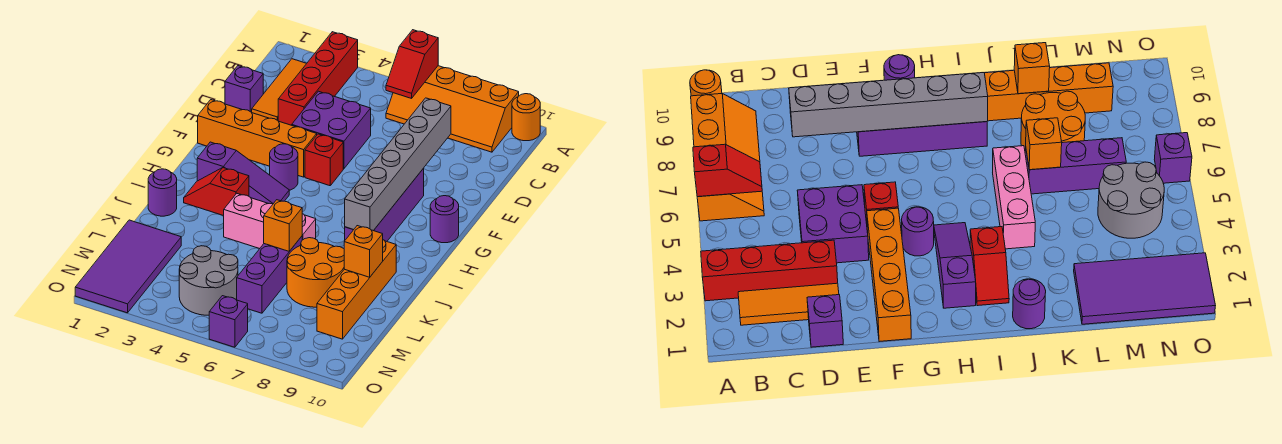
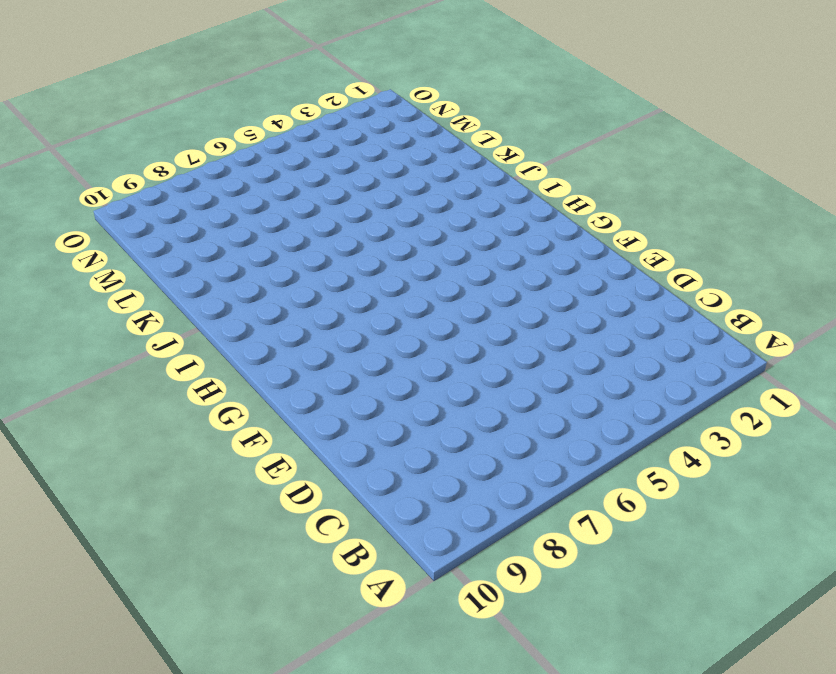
none -> red brick A3:D3 level 1
none -> orange slope A6:B9 level 1 top A
none -> orange round brick A10 level 1

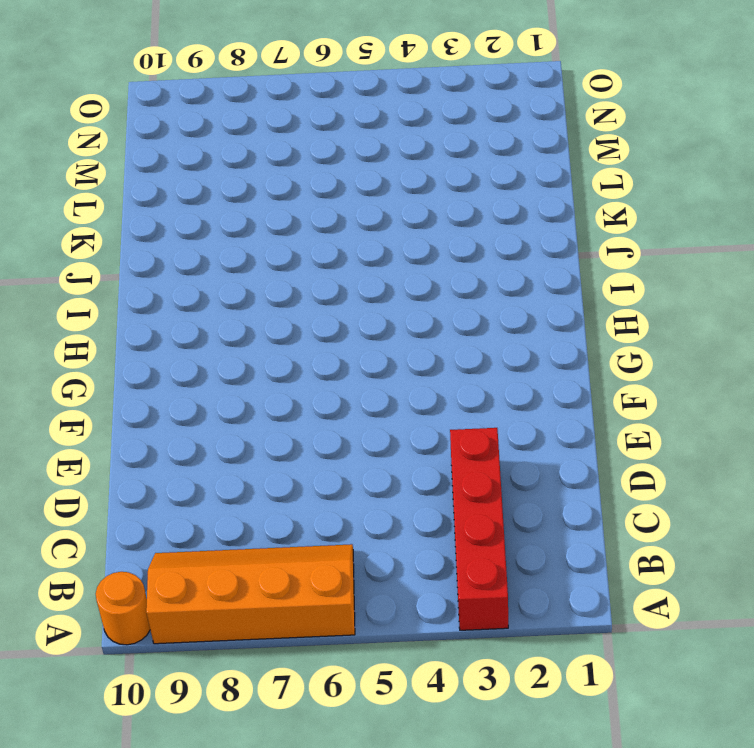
none -> orange tile B2:D2 level 1
none -> purple brick D1 level 1
none -> purple brick D4:E5 level 1

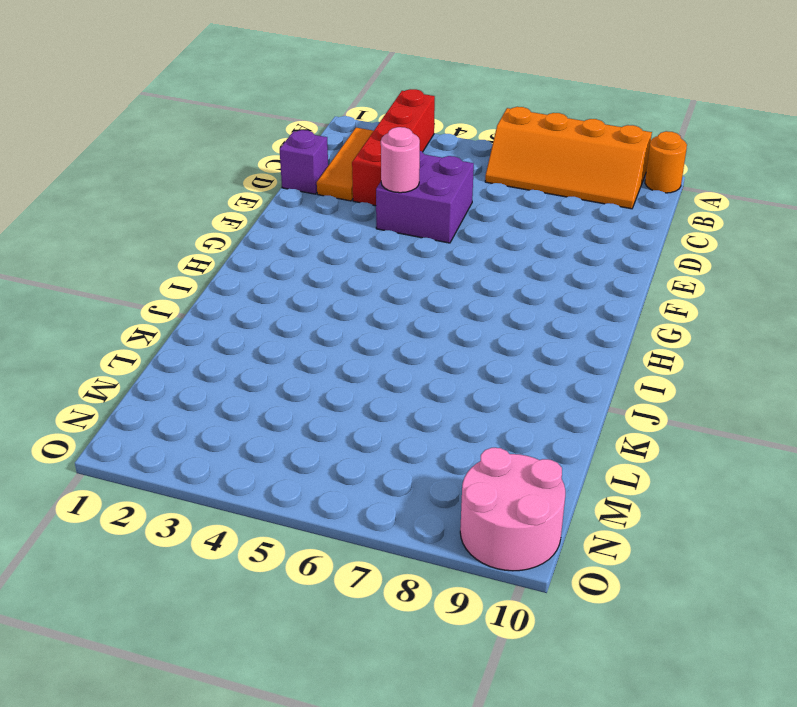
pink round brick E4 level 2 -> none
pink round brick N9:O10 level 1 -> none
none -> orange brick F1:F4 level 1
none -> red brick F5 level 1
none -> purple brick F8:I8 level 1

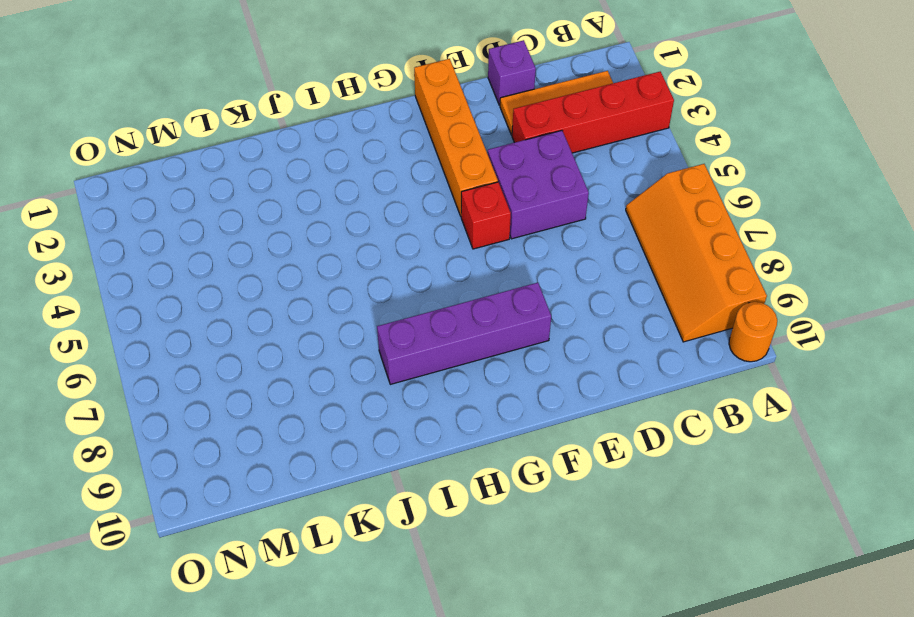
none -> purple round brick G4 level 1
none -> purple round brick G10 level 1
none -> purple slope H2:H4 level 1 top 2

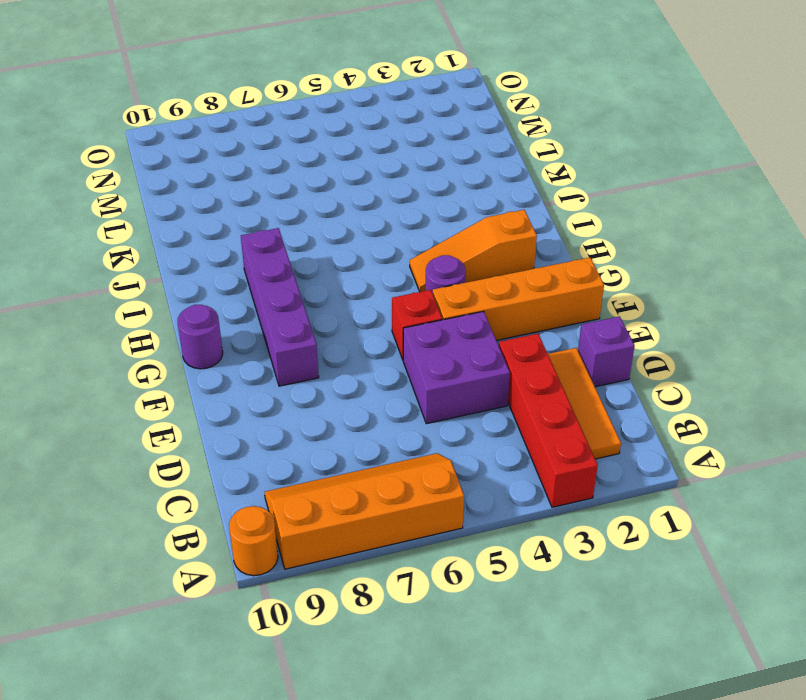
orange slope H2:H4 level 1 top 2 -> purple slope H2:H4 level 1 top 2
none -> red slope I2:I3 level 1 top 3
none -> purple round brick J1 level 1
none -> pink brick J4:J6 level 1

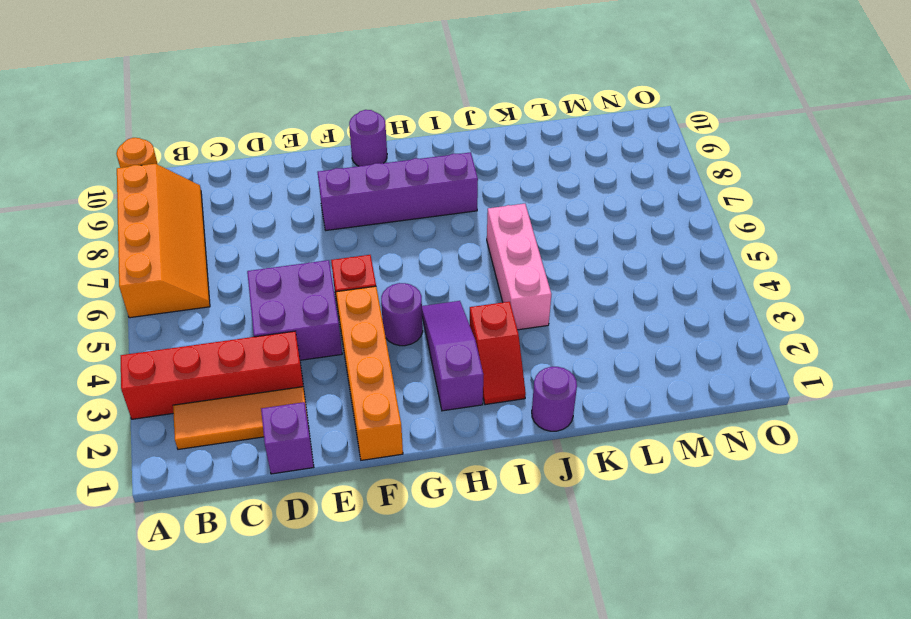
none -> orange brick J9:M9 level 1
none -> purple brick K6:M6 level 1
none -> orange round brick K7:L8 level 1

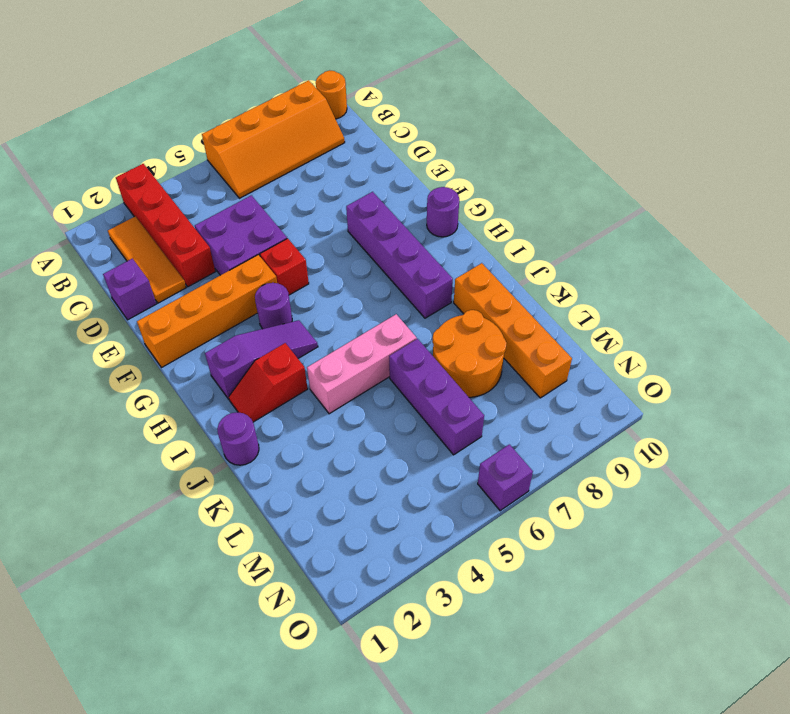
none -> purple tile L1:O2 level 1
none -> grey round brick M4:N5 level 1
none -> red slope A6:B6 level 2 top A

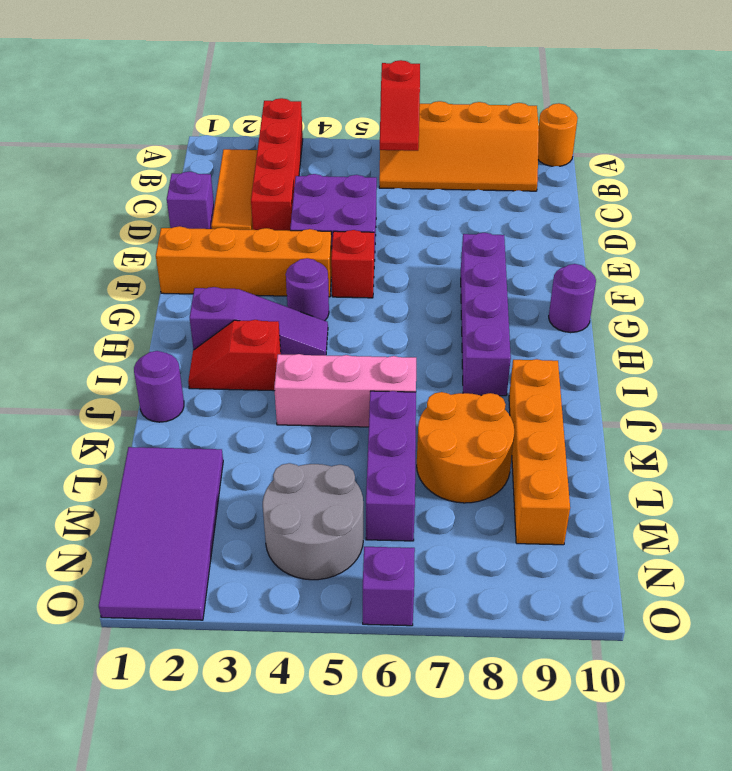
none -> grey brick D8:I8 level 2
none -> orange brick K6 level 2
none -> orange brick K9 level 2

